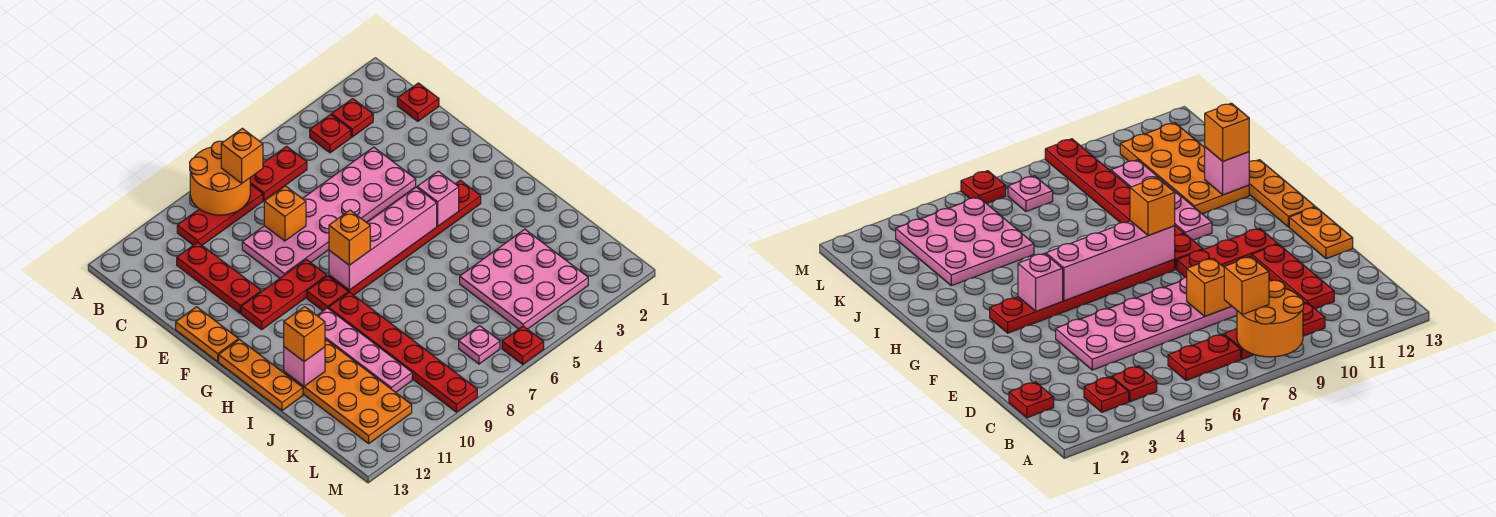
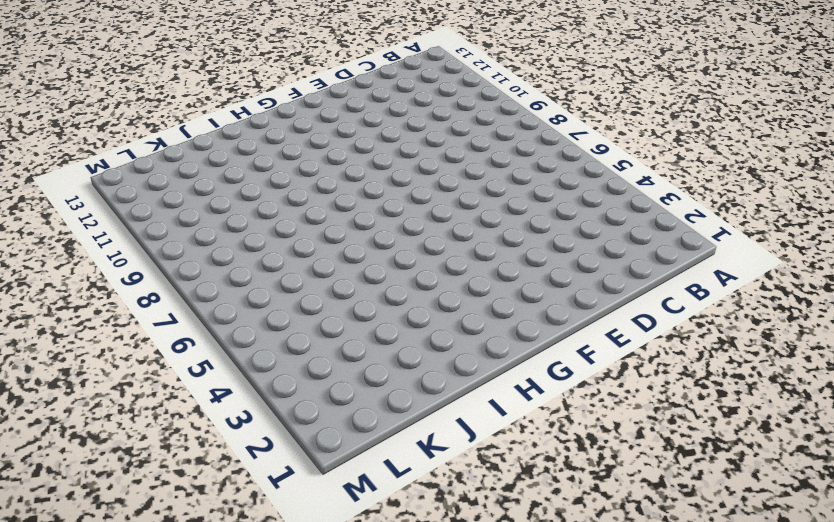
none -> red plate B3 level 1
none -> red plate B4 level 1
none -> red plate B6:B7 level 1

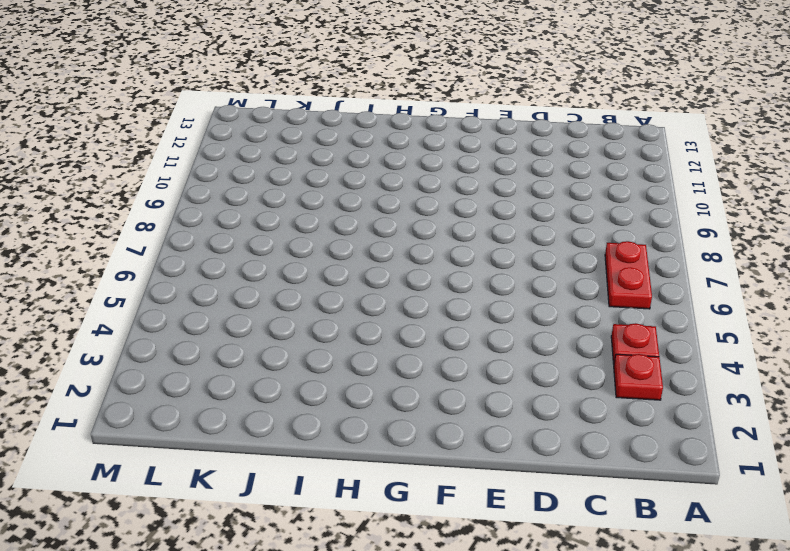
none -> red plate B8:B10 level 1
none -> red plate C1 level 1
none -> red plate C11:E11 level 1

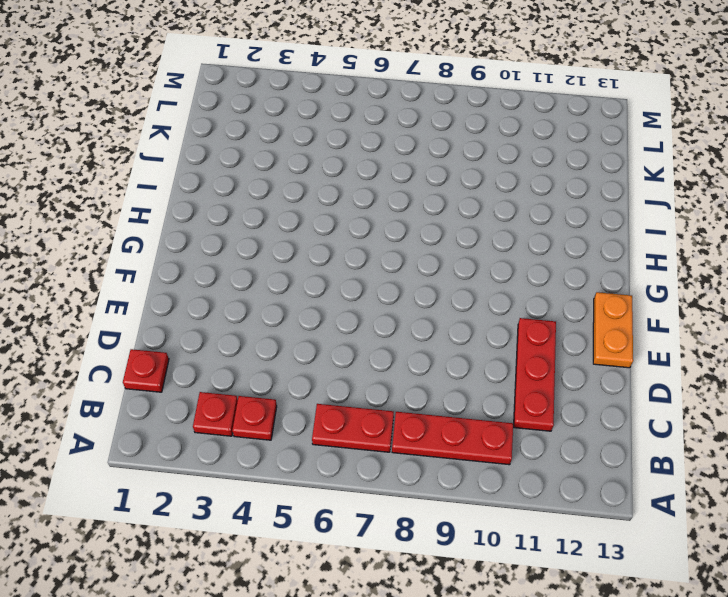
none -> pink plate D4:E9 level 1
none -> red plate F9:F11 level 1
none -> red plate G3:G8 level 1

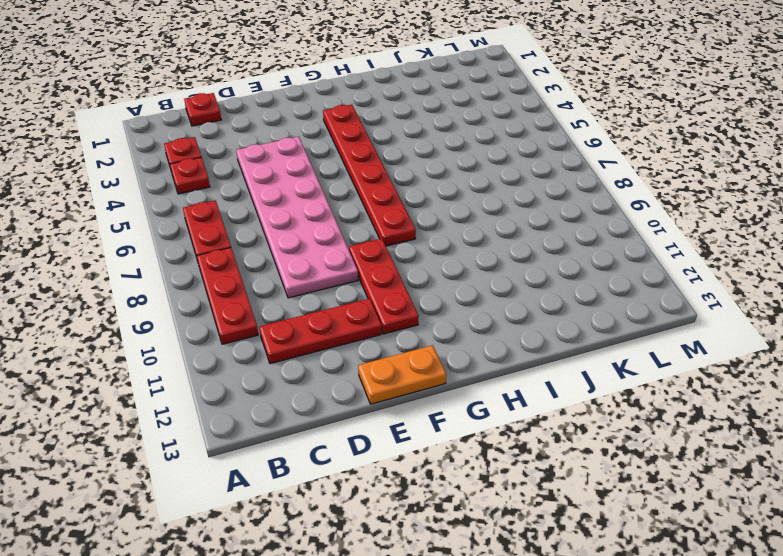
none -> red plate G9 level 1
none -> orange plate G13:I13 level 1
none -> red plate H9:M9 level 1

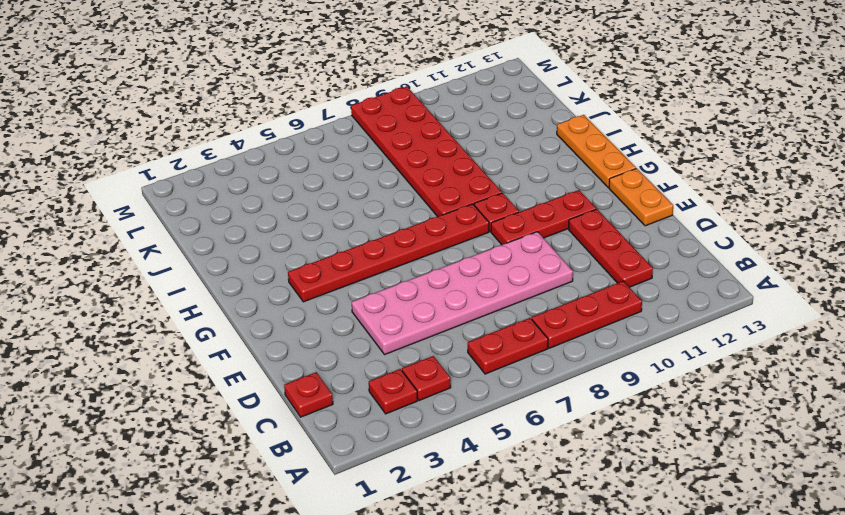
red plate H8:M9 level 1 -> red plate H9:M9 level 1
none -> pink plate H10:K10 level 1
none -> orange plate I11:L12 level 1
none -> pink plate J3:L5 level 1

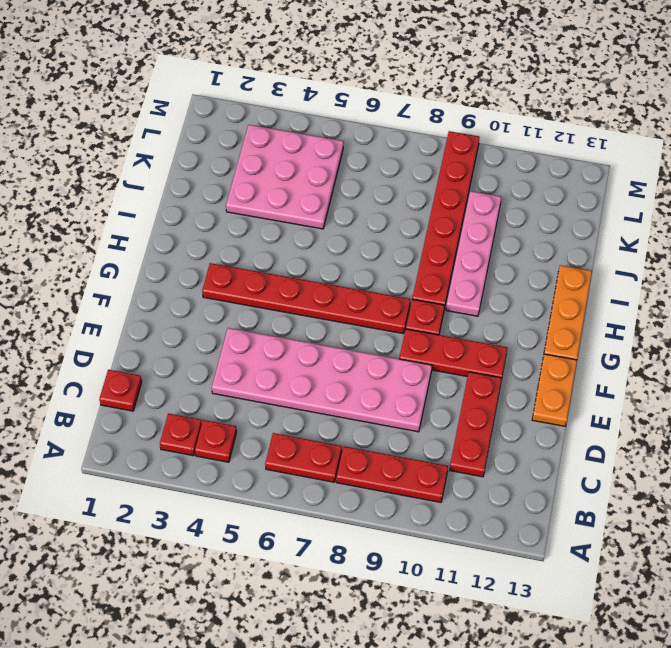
none -> orange plate I11:L12 level 1
none -> pink plate L7 level 1
none -> red plate M6 level 1

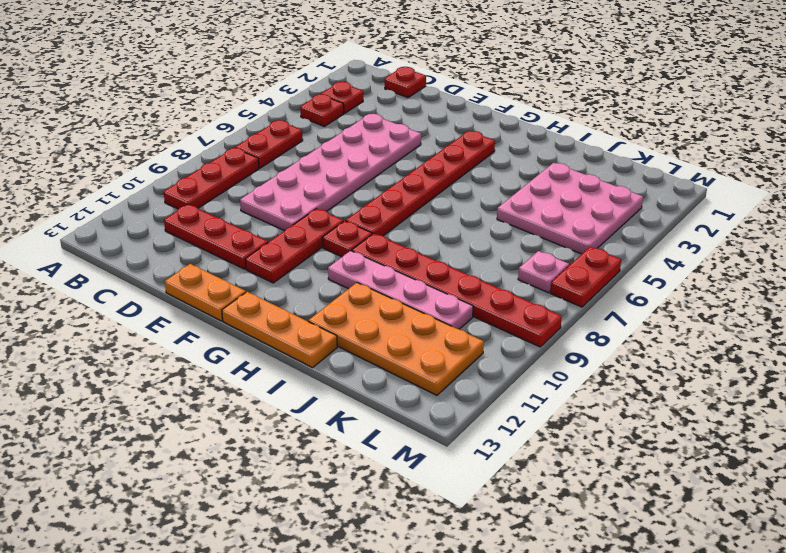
red plate M6:M7 level 1 -> red plate M6 level 1
none -> orange round brick A8:B9 level 2
none -> orange brick D8 level 2
none -> pink brick G4 level 2

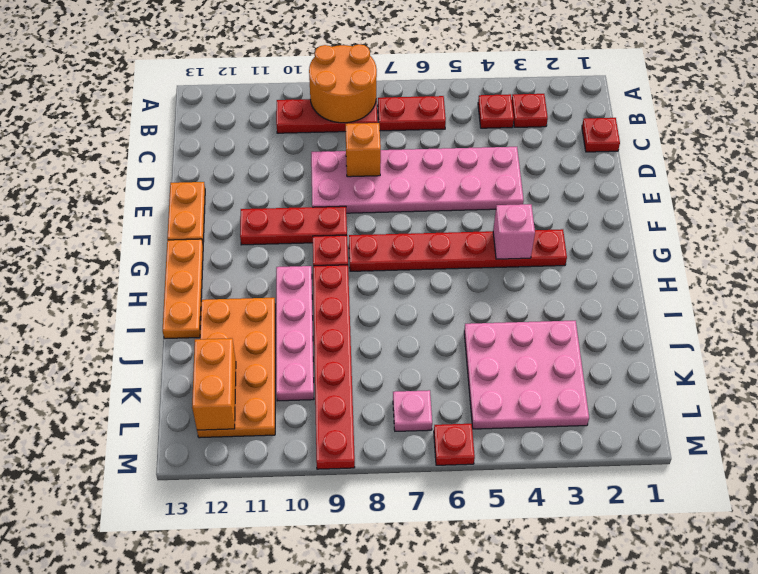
orange brick K12:L12 level 2 -> none
none -> red plate C11:E11 level 1
none -> pink brick G5:G8 level 2
none -> pink brick I12 level 2

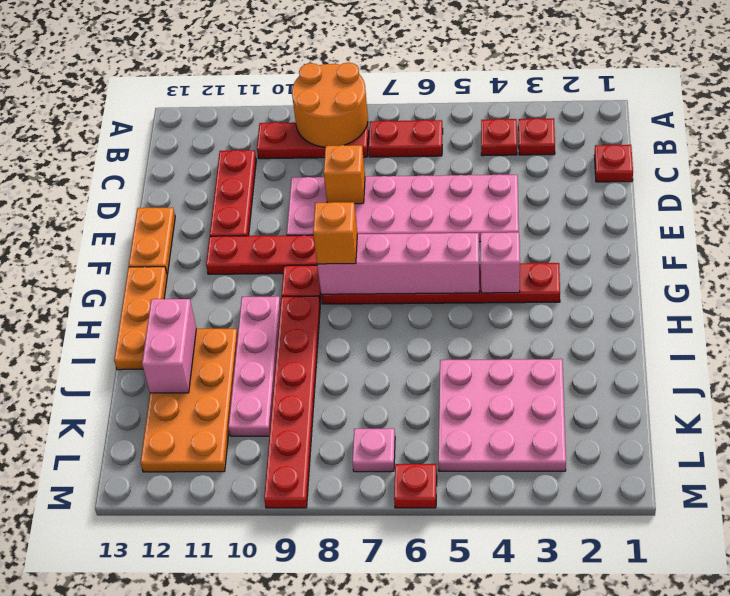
pink brick I12:J12 level 2 -> pink brick I12 level 2
none -> orange brick B8 level 3
none -> orange brick I12 level 3

